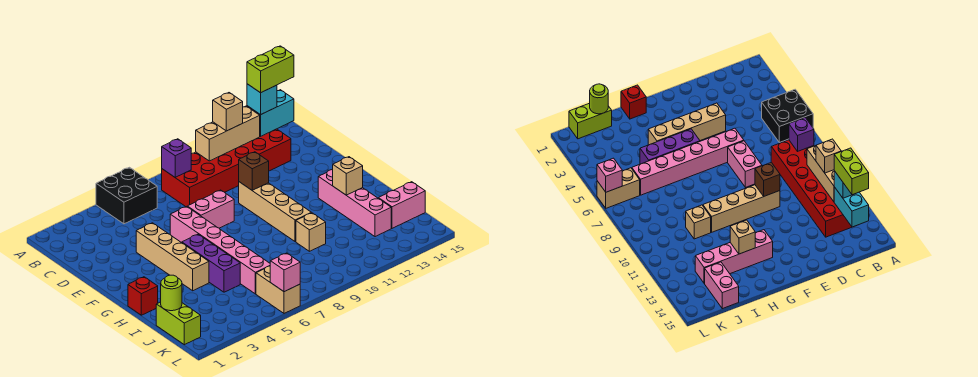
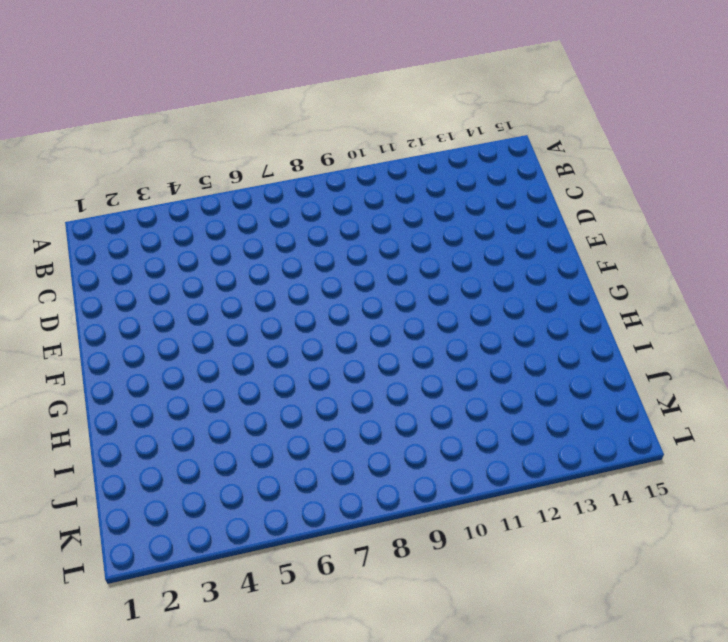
none -> black brick A5:B6 level 1
none -> red brick B8:C13 level 1
none -> tan brick E4:H4 level 1

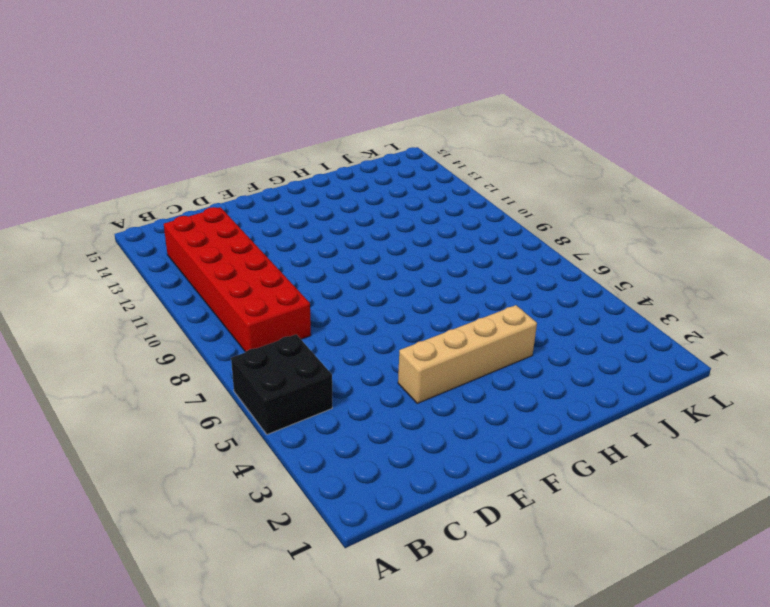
none -> pink brick E6:J6 level 1
none -> pink brick E7:E8 level 1
none -> tan brick E10:H10 level 1

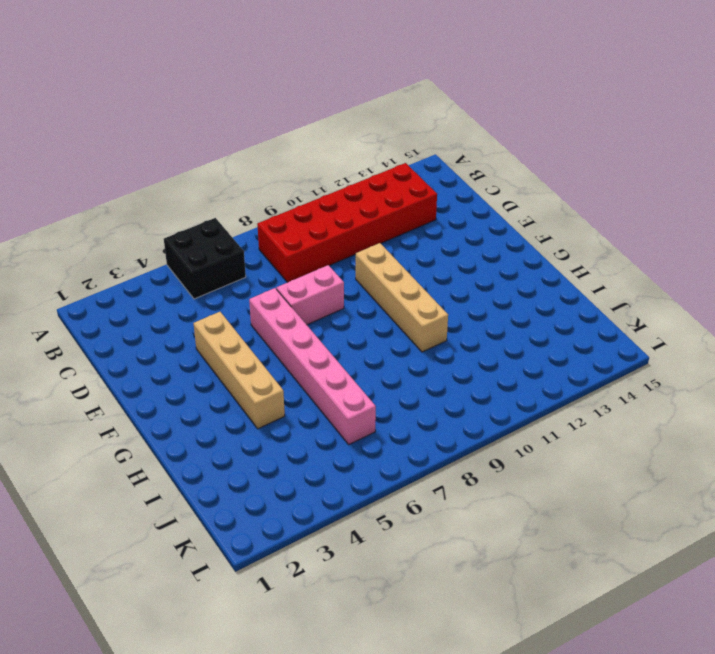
none -> purple brick G5:I5 level 1
none -> pink brick G13:J13 level 1
none -> red brick H1 level 1

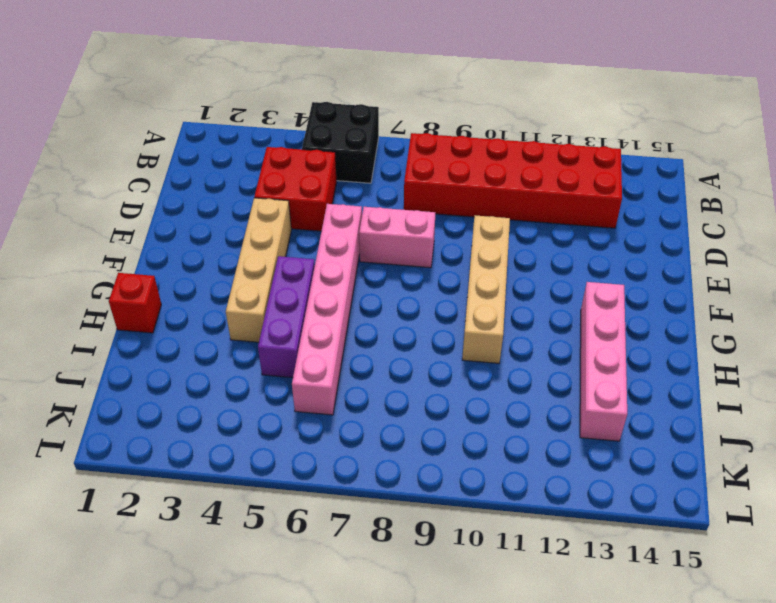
red brick C4:D5 level 1 -> none
none -> tan brick I10 level 1
none -> lime brick J1:K1 level 1
none -> pink brick J14:J15 level 1

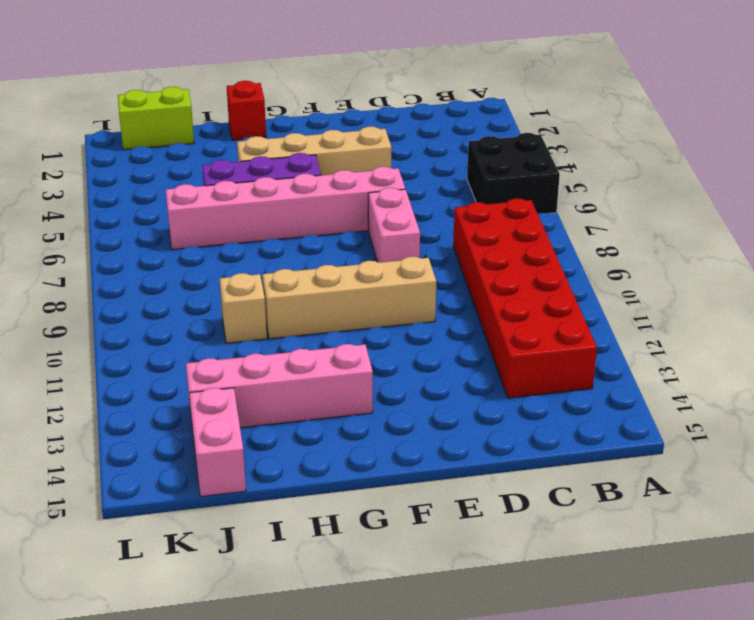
none -> tan brick K6:L6 level 1
none -> purple brick B8 level 2
none -> tan brick B10:B12 level 2

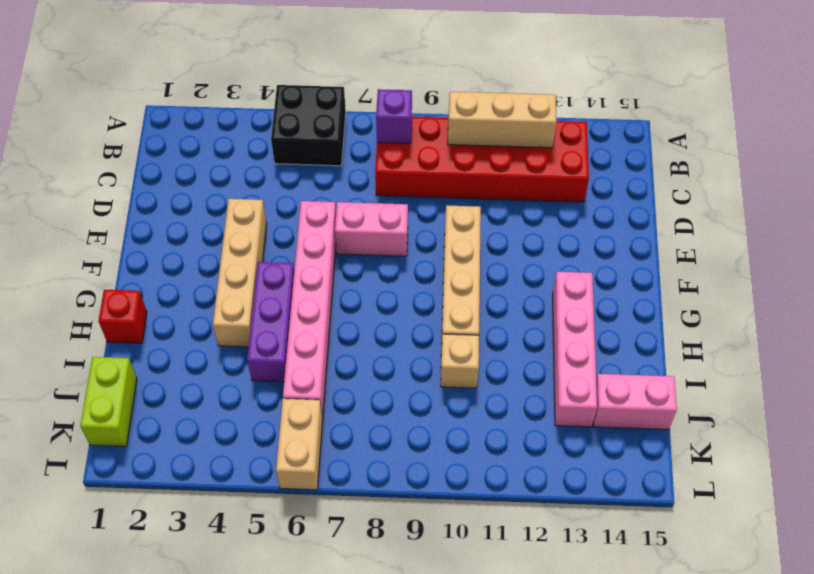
none -> cyan brick B13:B14 level 2
none -> brown brick E10 level 2
none -> tan brick H13 level 2

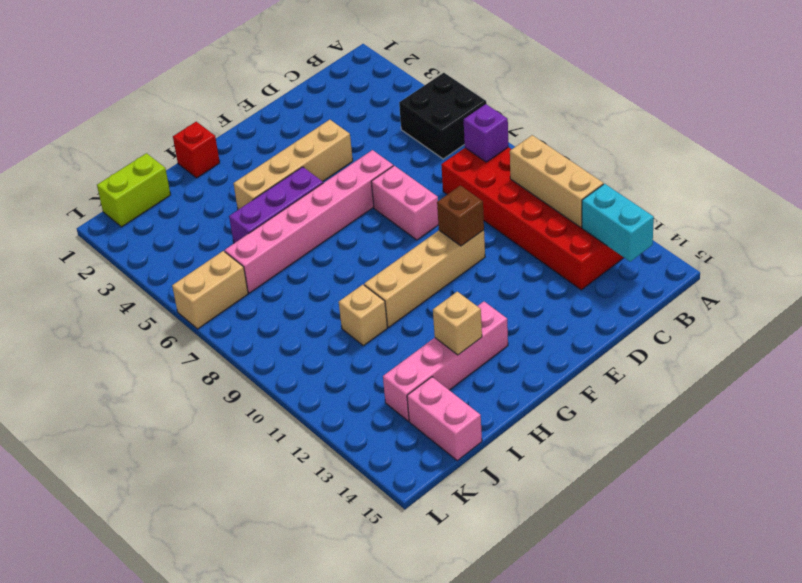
none -> lime round brick J1 level 2
none -> pink brick L6 level 2
none -> tan brick B11 level 3

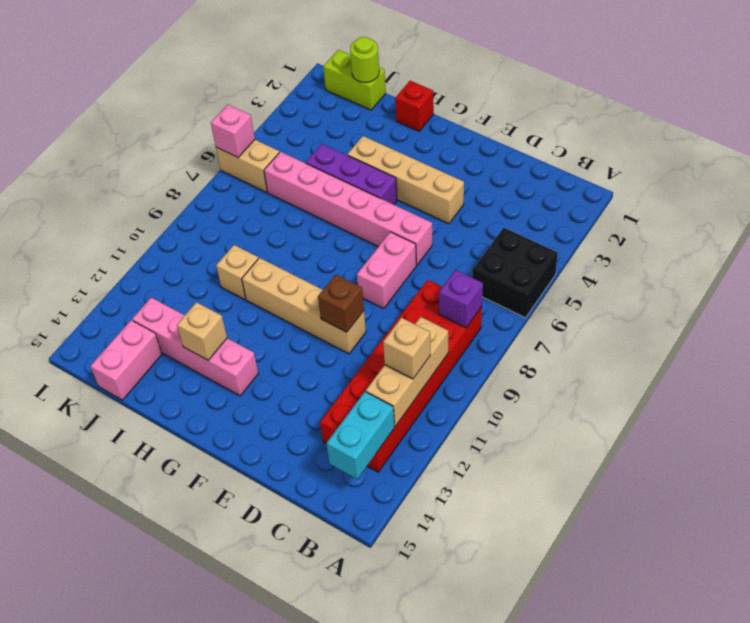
none -> cyan brick B13 level 3
none -> lime brick B13:B14 level 4

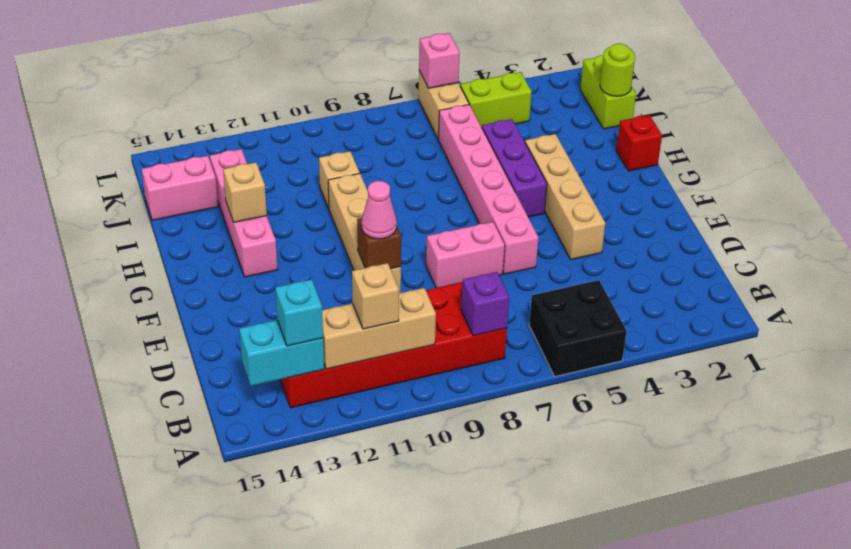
pink cone E10 level 3 -> none
lime brick K4:K5 level 1 -> lime brick B13:B14 level 4

